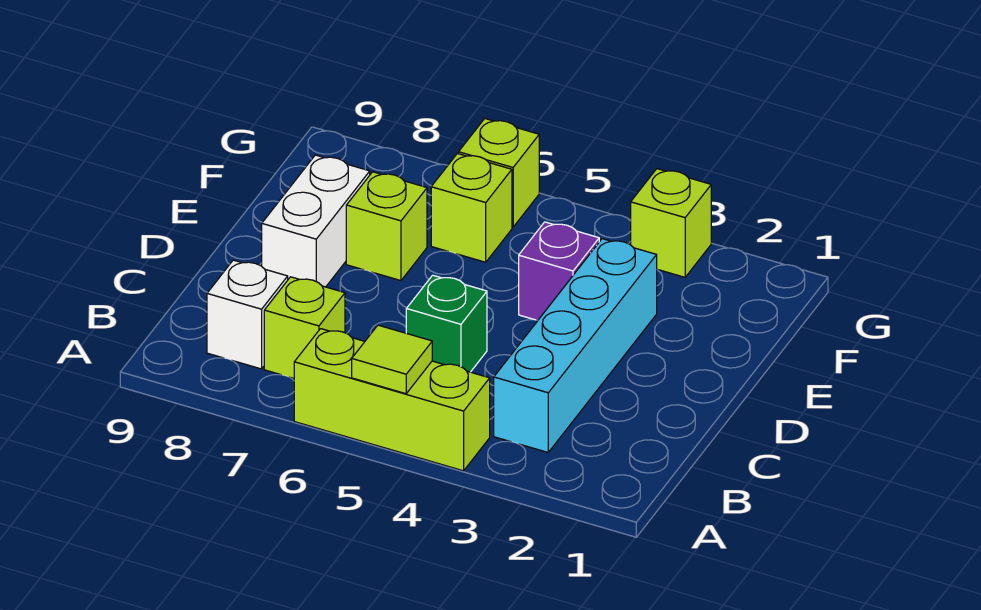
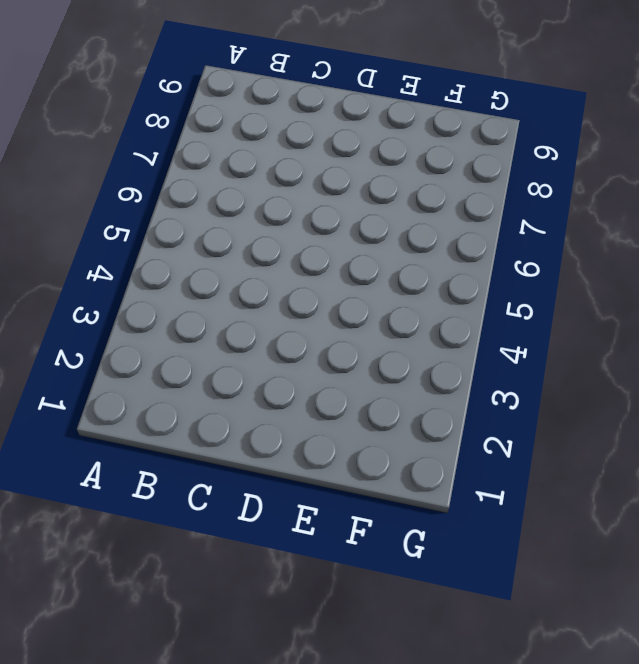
none -> lime brick A4:A6 level 1
none -> cyan brick B3:E3 level 1
none -> lime brick B7 level 1

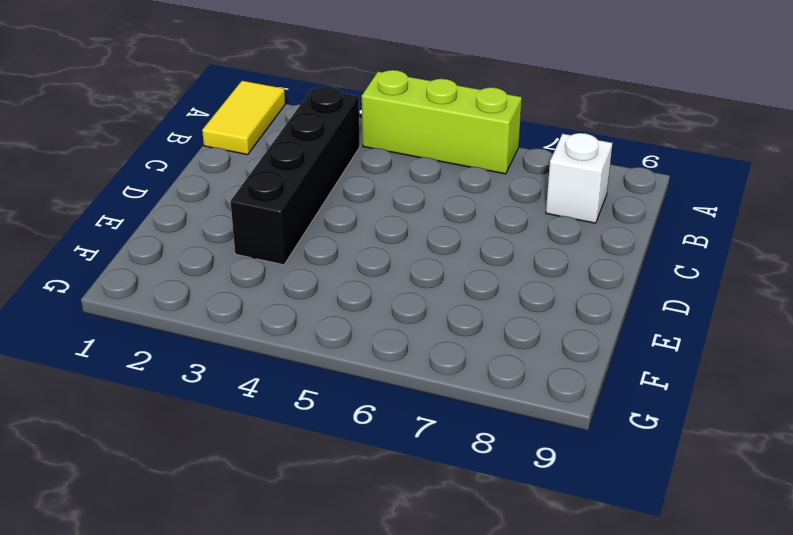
yellow tile A1:B1 level 1 -> none
black brick B3:E3 level 1 -> cyan brick B3:E3 level 1
none -> lime brick B7 level 1
none -> green brick C5 level 1
none -> white brick D8:E8 level 1

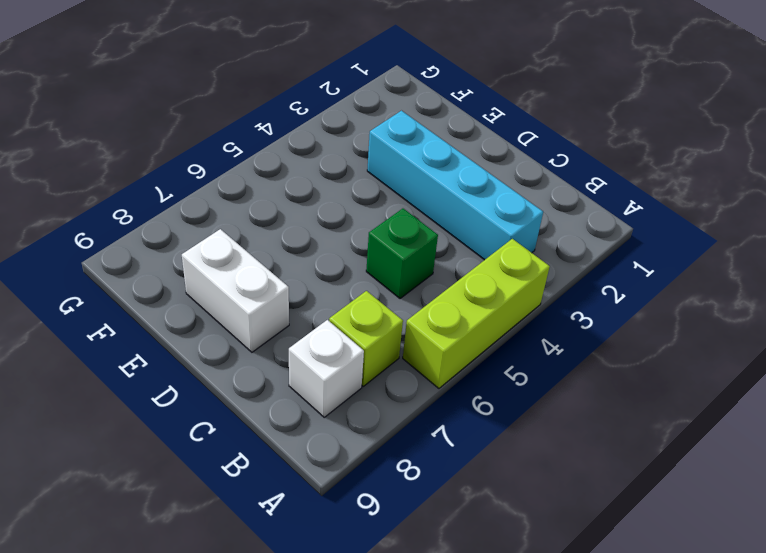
none -> purple brick E4 level 1
none -> lime brick E7 level 1
none -> lime brick F6 level 1

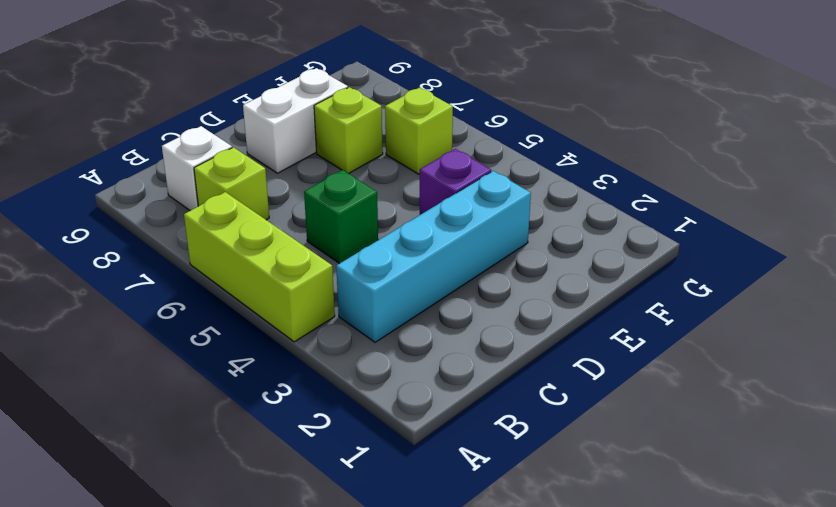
none -> lime brick G3 level 1
none -> lime brick G6 level 1
none -> lime tile A5 level 2

